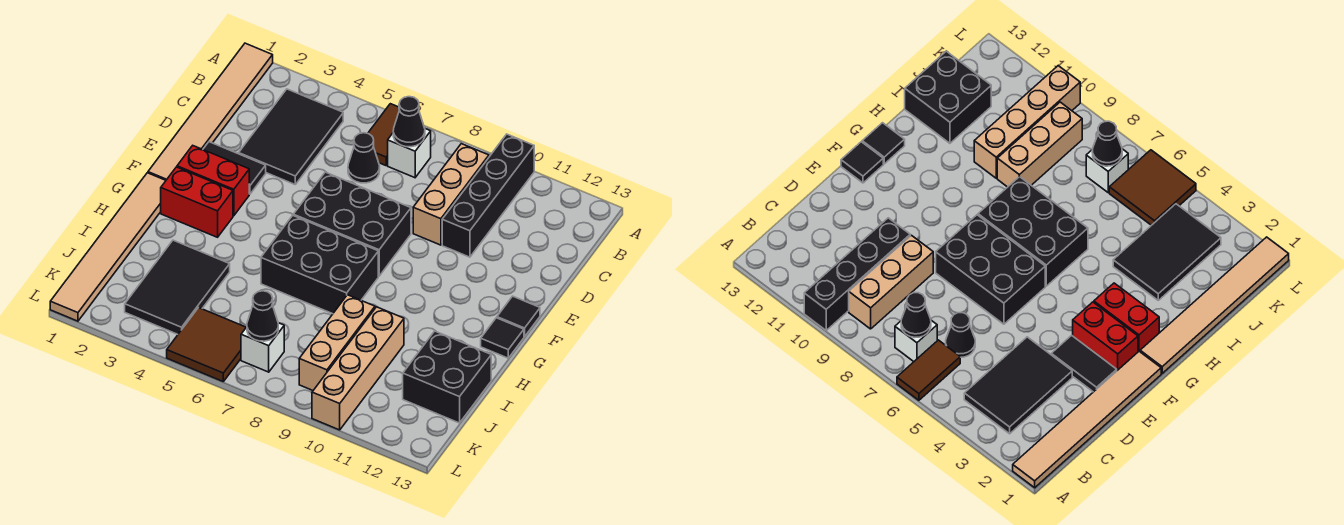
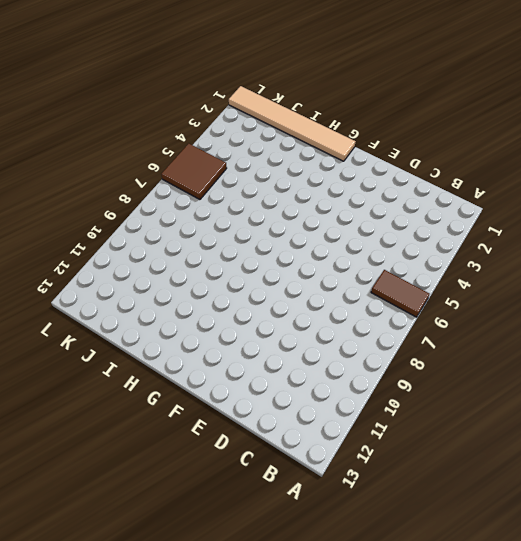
none -> tan tile A1:F1 level 1
none -> black brick A10:D10 level 1
none -> black tile B3:D4 level 1

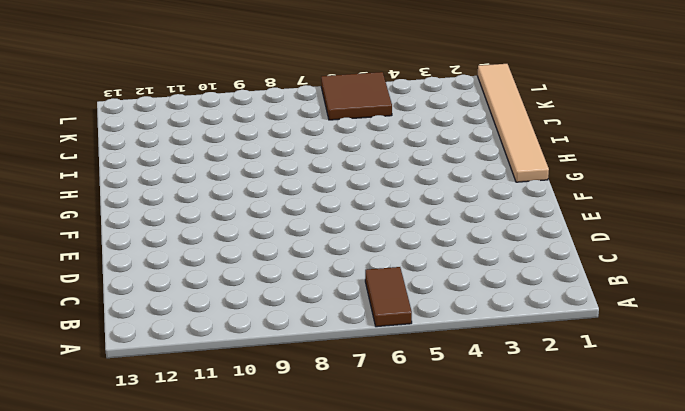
none -> tan tile A1:F1 level 1
none -> black brick A10:D10 level 1
none -> black tile B3:D4 level 1

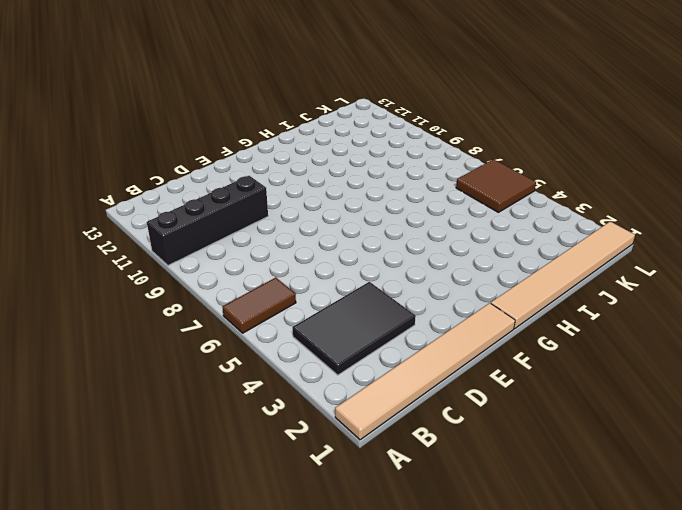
none -> white brick B7 level 1
none -> tan brick B9:D9 level 1
none -> black cone C6 level 1

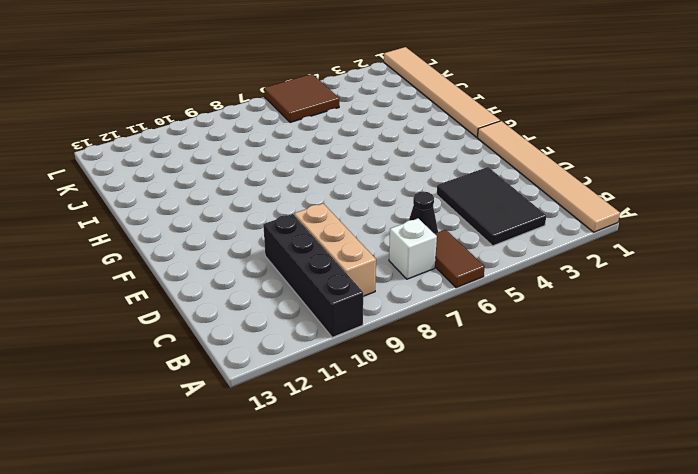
none -> black tile E2:E3 level 1
none -> black brick E6:F8 level 1
none -> red brick F2:F3 level 1

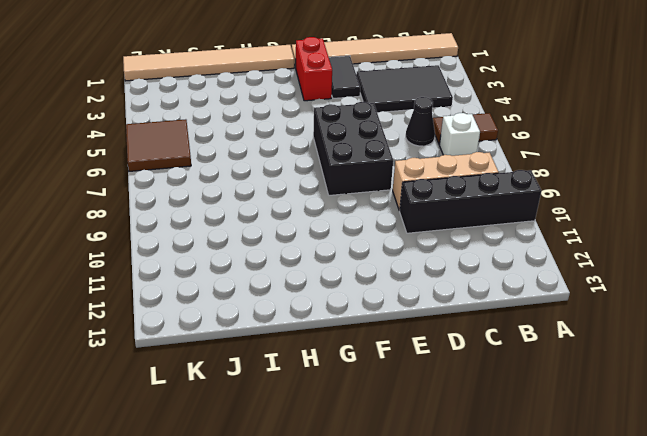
none -> black tile F13 level 1
none -> red brick G2:G3 level 1
none -> black brick G6:H8 level 1

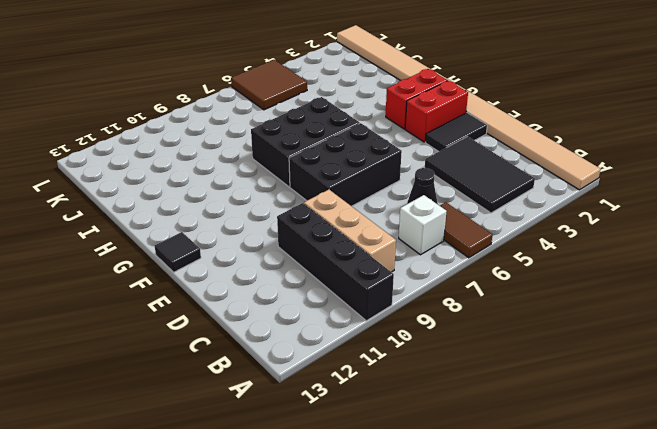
none -> black tile G13 level 1
none -> black tile I3:K4 level 1
none -> tan brick I9:K9 level 1

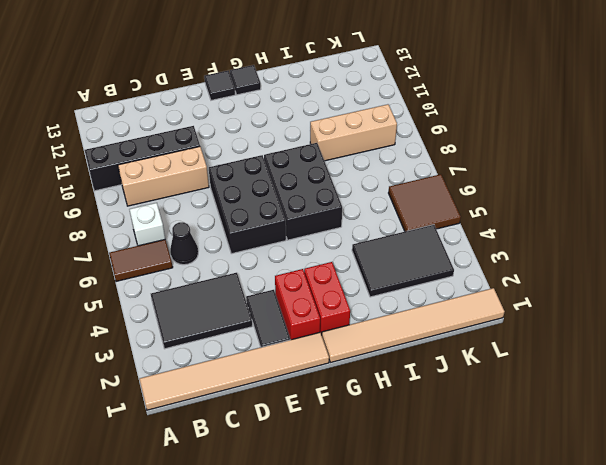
none -> tan brick I10:L10 level 1
none -> black brick I12:J13 level 1
none -> white brick K7 level 1

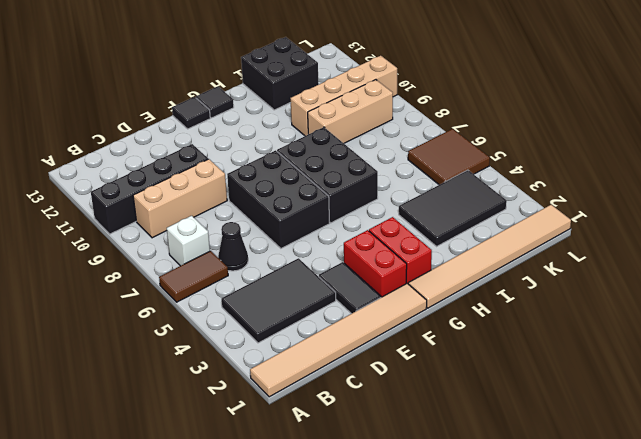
none -> white brick K7 level 1
none -> black cone B7 level 2
none -> black cone K7 level 2

